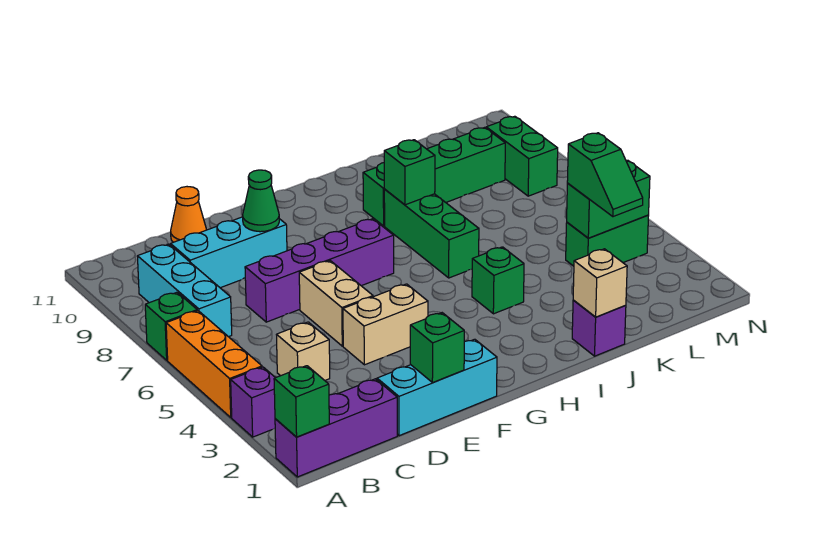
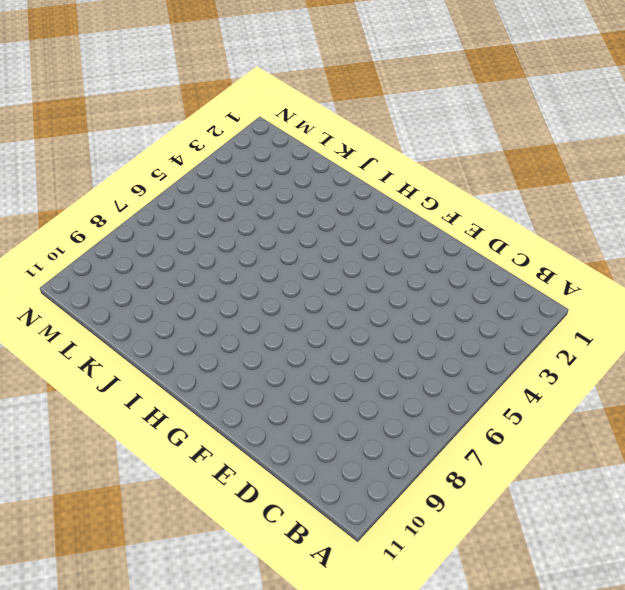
none -> purple brick A1:C1 level 1
none -> purple brick A3 level 1
none -> orange brick A4:A6 level 1

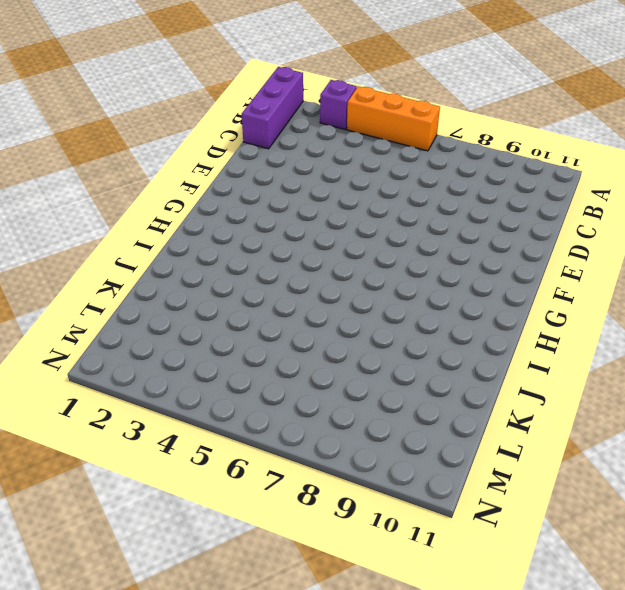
none -> green brick A7 level 1
none -> cyan brick B7:B9 level 1
none -> tan brick C4 level 1

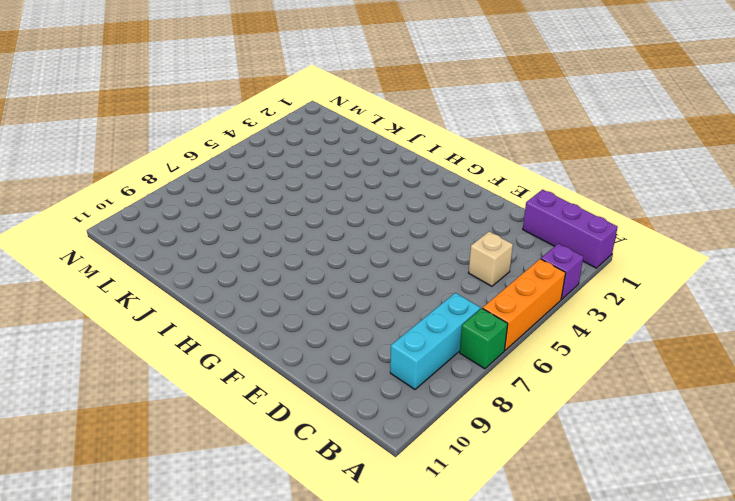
none -> cyan brick C9:E9 level 1
none -> cyan brick D1:F1 level 1
none -> purple brick D7:G7 level 1

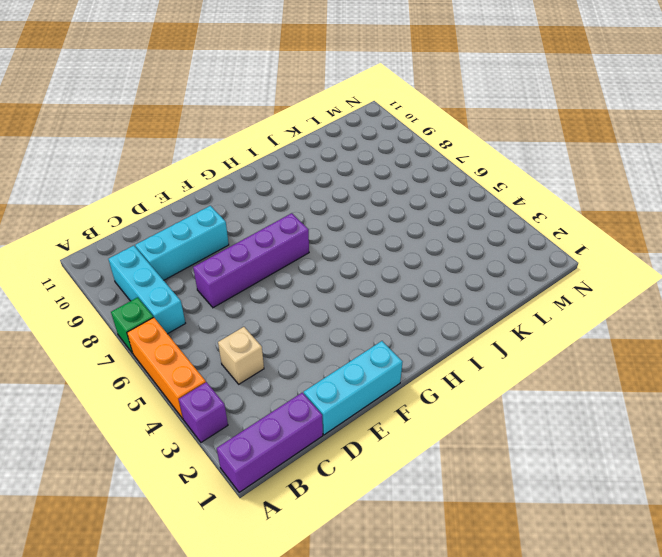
none -> orange cone D11 level 1
none -> tan brick E4:F4 level 1
none -> tan brick E5:E6 level 1

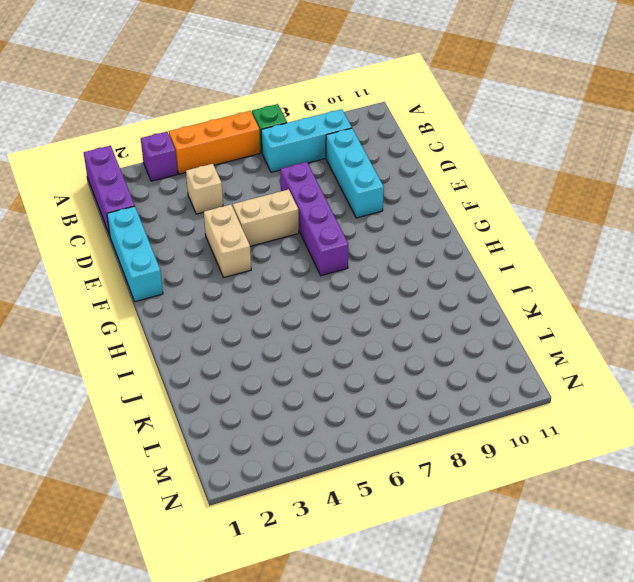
none -> orange cone D11 level 1
none -> green brick I4 level 1
none -> green brick I6:I8 level 1

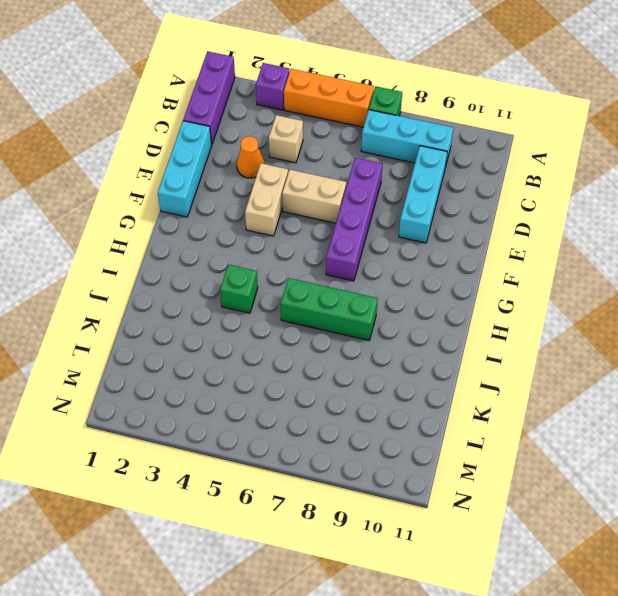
orange cone D3 level 1 -> orange cone D11 level 1
none -> green brick I9:L9 level 1
none -> purple brick J1 level 1
none -> green brick L4:M4 level 1

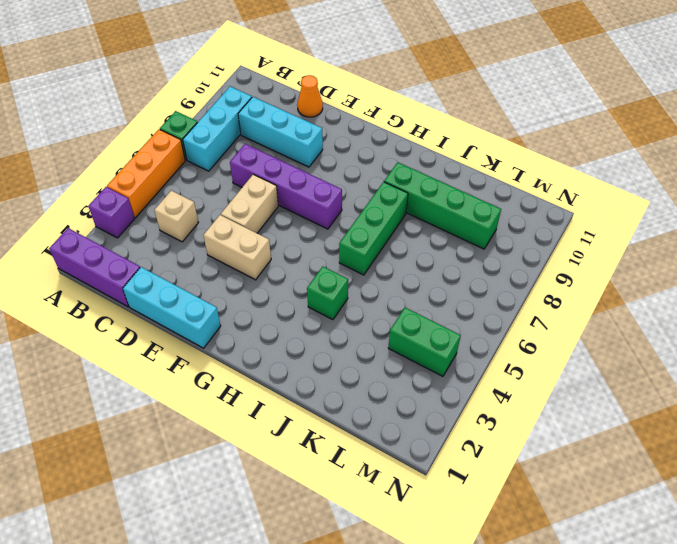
none -> purple brick J1 level 1
none -> green brick M8:M9 level 1
none -> green brick A1 level 2

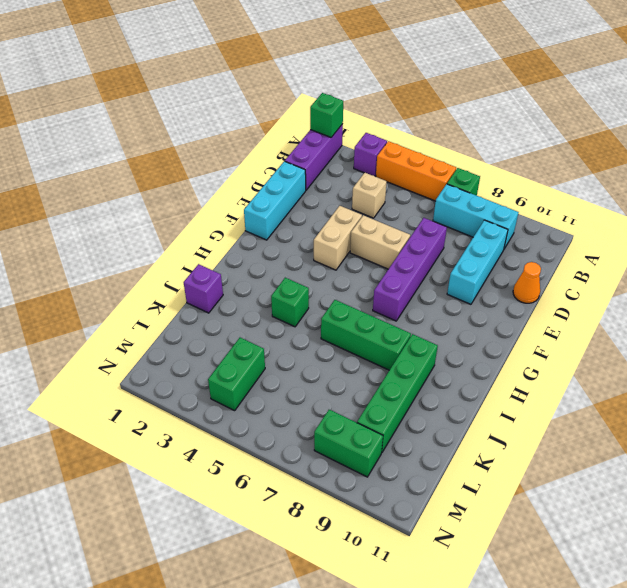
none -> green brick E1 level 2
none -> green cone E9 level 2
none -> green brick I8 level 2

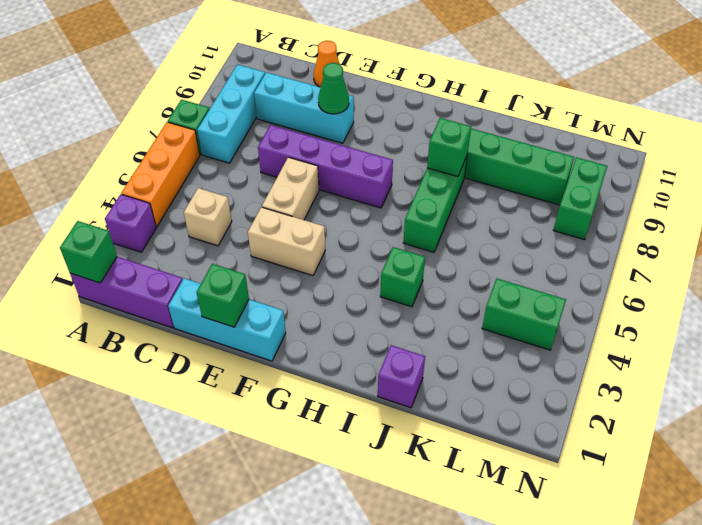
none -> tan brick J1 level 2
none -> green brick L4:M4 level 2
none -> green slope L3:L4 level 3 top 4

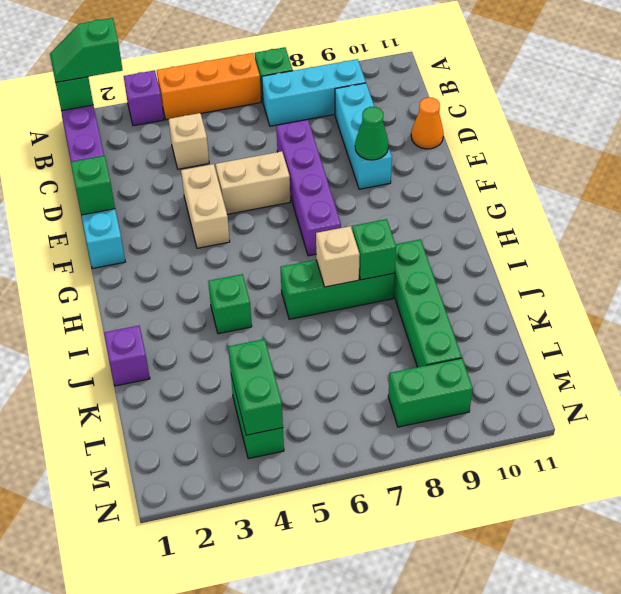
green slope A1:A2 level 3 top 2 -> green slope L3:L4 level 3 top 4
tan brick I7 level 2 -> tan brick J1 level 2

